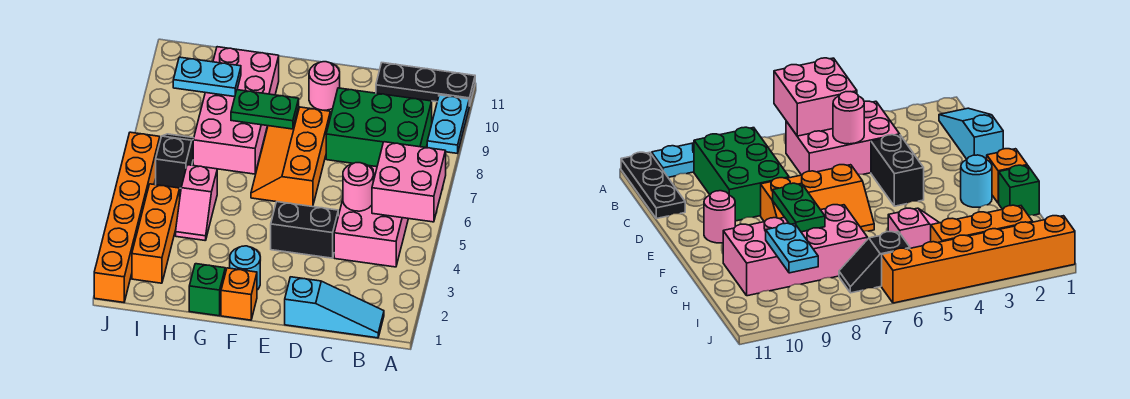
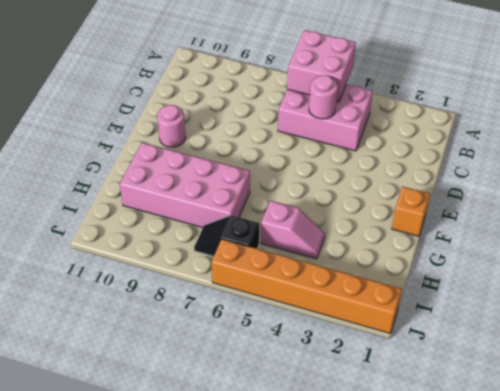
none -> cyan plate A9:A10 level 1
none -> black plate A11:C11 level 1
none -> cyan slope B1:D1 level 1 top D

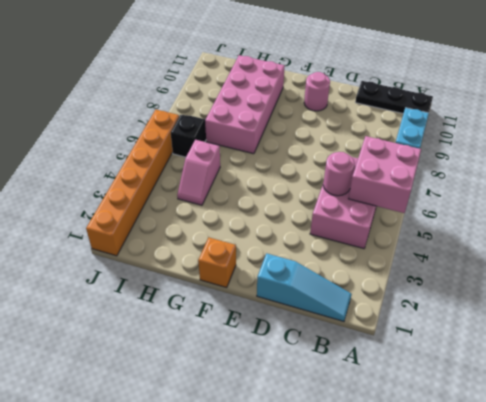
none -> green brick B8:D9 level 1
none -> black brick D4:E4 level 1
none -> orange slope E6:F8 level 1 top E

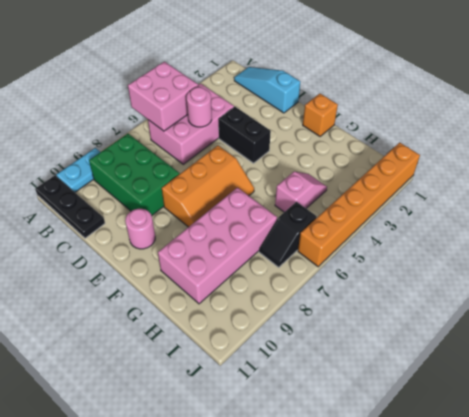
none -> cyan round brick F2 level 1
none -> green brick G1 level 1
none -> orange brick I2:I4 level 1

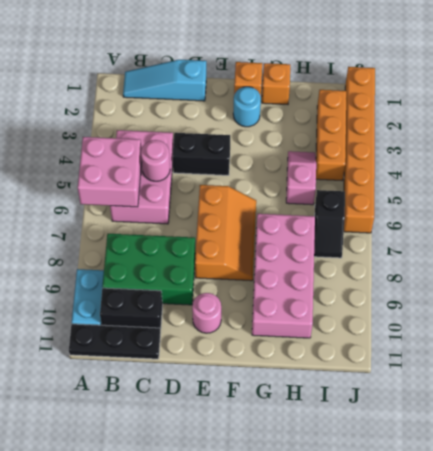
black brick B10:C10 level 1 -> none
orange brick G1 level 1 -> green brick G1 level 1
none -> green plate F8:G8 level 2
none -> cyan plate H9:I9 level 2

